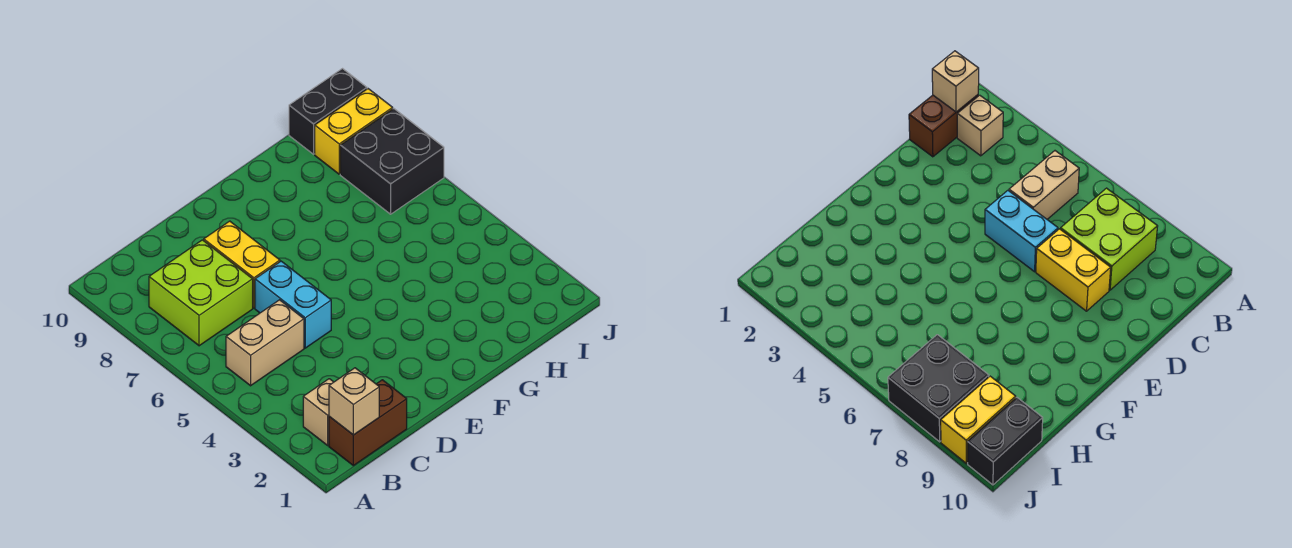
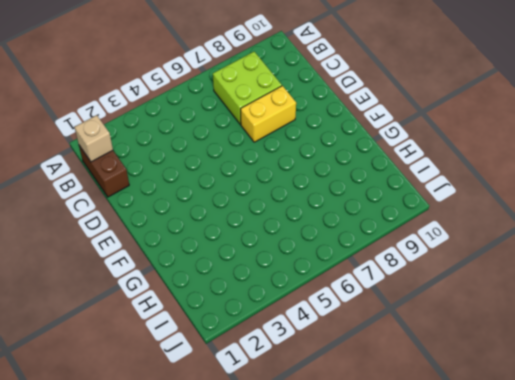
none -> tan brick B2 level 1
none -> tan brick B5:C5 level 1

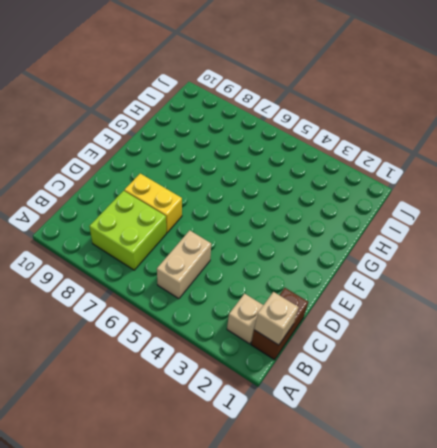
none -> cyan brick D5:D6 level 1
none -> black brick I7:J8 level 1

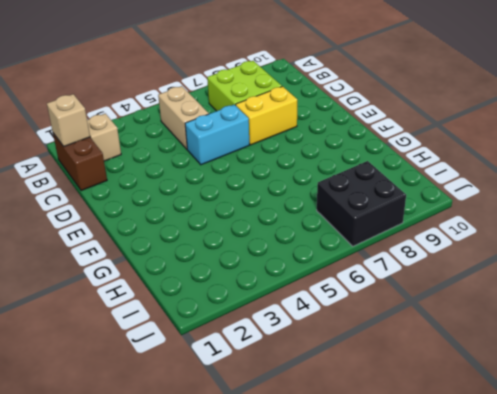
none -> yellow brick I9:J9 level 1
none -> black brick I10:J10 level 1

